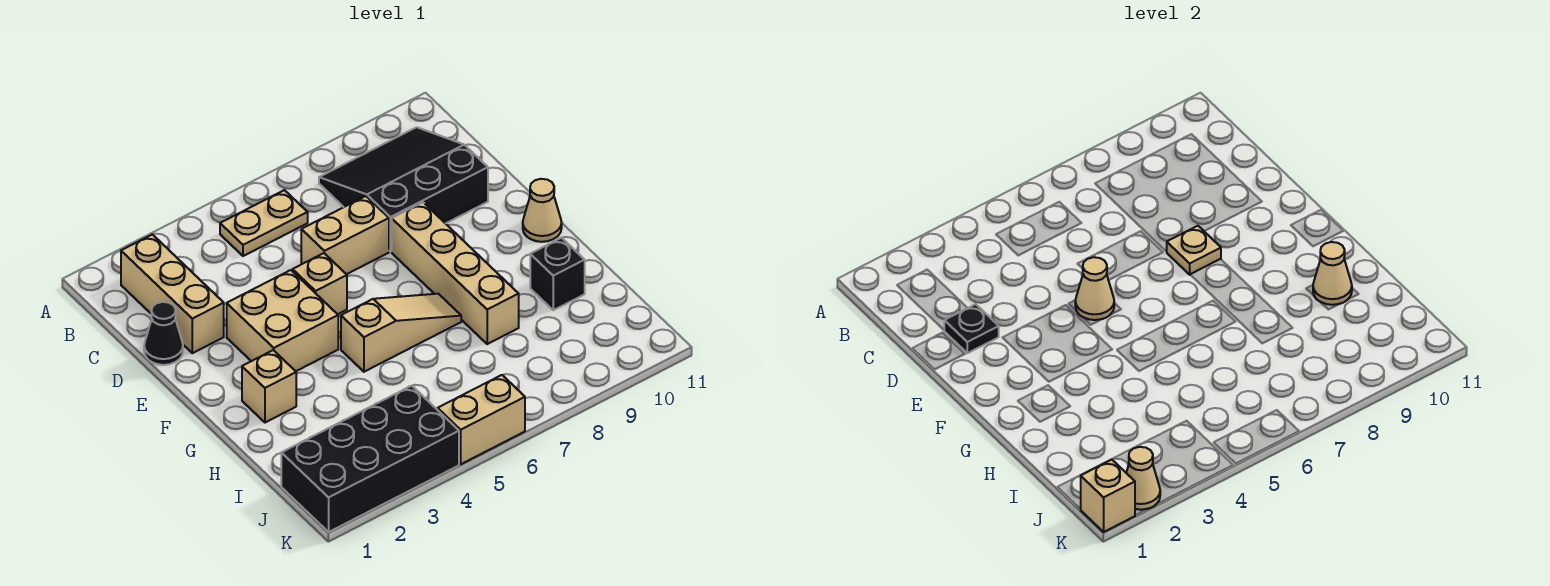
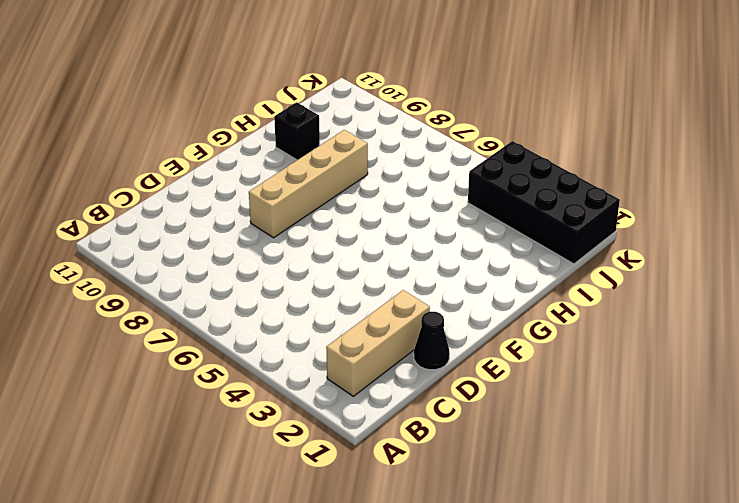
none -> tan plate B5:B6 level 1
none -> black slope B8:D10 level 1 top D
none -> tan brick D6:D7 level 1

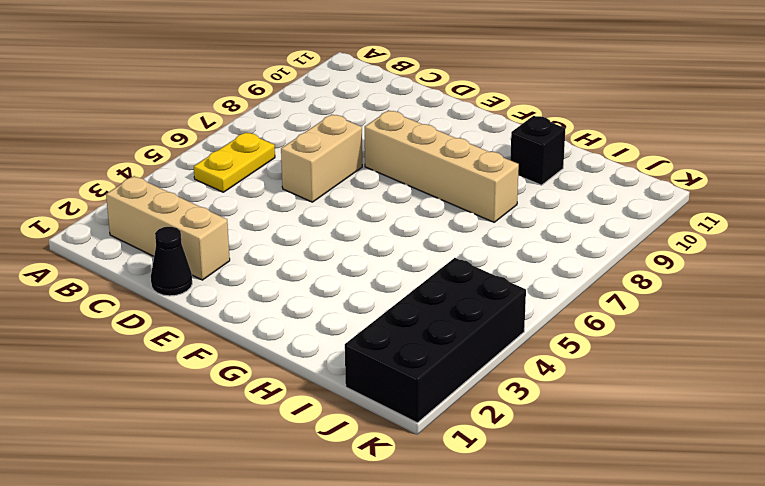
yellow plate B5:B6 level 1 -> tan plate B5:B6 level 1
none -> black slope B8:D10 level 1 top D
none -> tan brick E3:F4 level 1
none -> tan brick E5 level 1

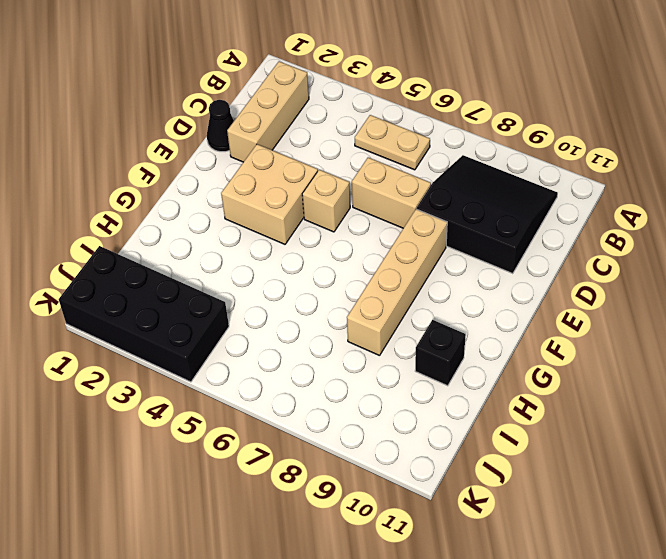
none -> tan cone F11 level 1
none -> tan brick G2 level 1
none -> tan slope G5:G7 level 1 top 5

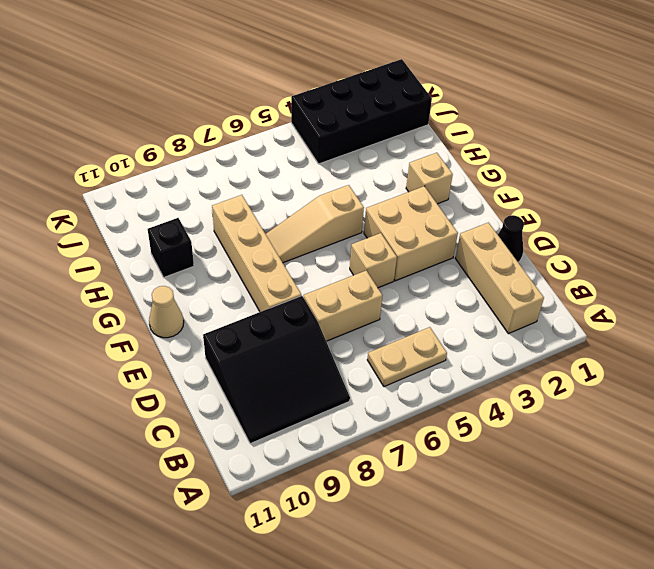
none -> tan brick K5:K6 level 1
none -> black plate D2 level 2
none -> tan cone E5 level 2

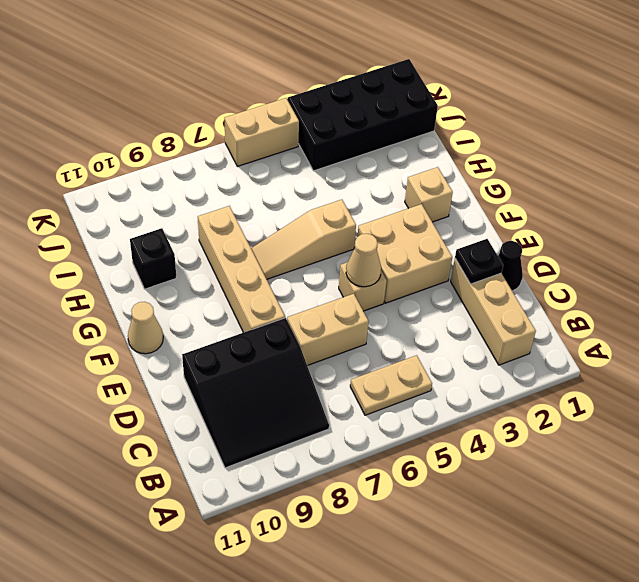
none -> tan plate E8 level 2
none -> tan cone H10 level 2
none -> tan brick K1 level 2

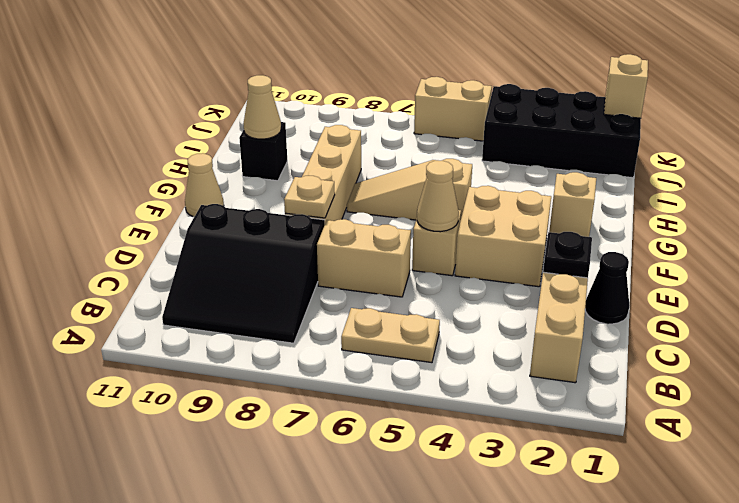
none -> tan cone K2 level 2

